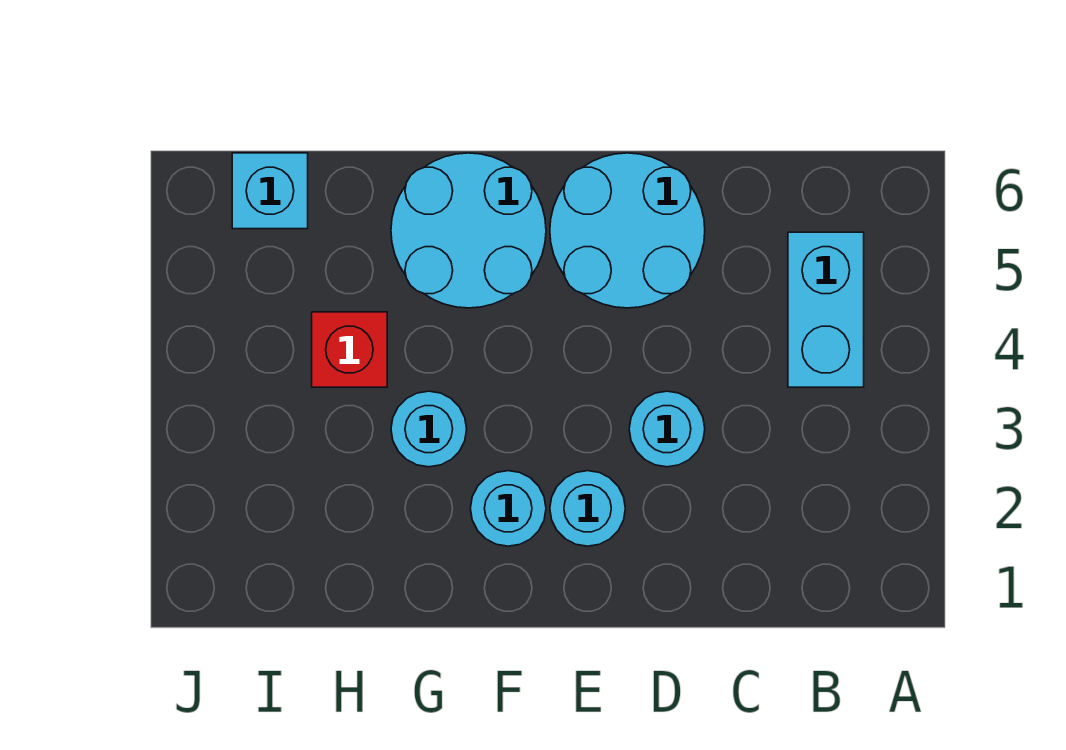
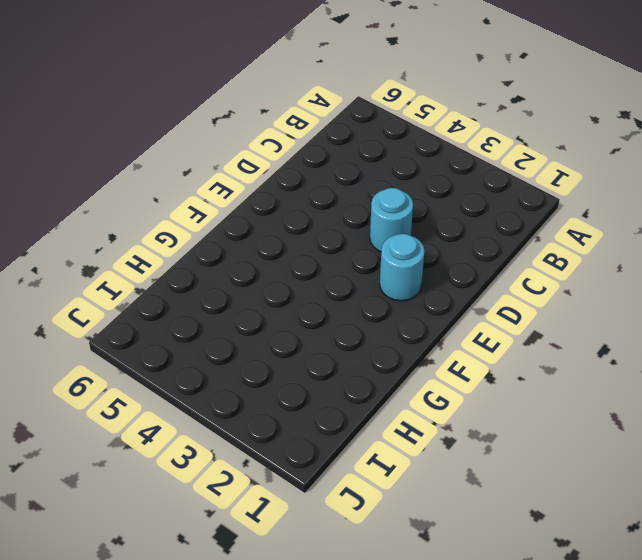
none -> cyan brick B4:B5 level 1
none -> cyan round brick D5:E6 level 1

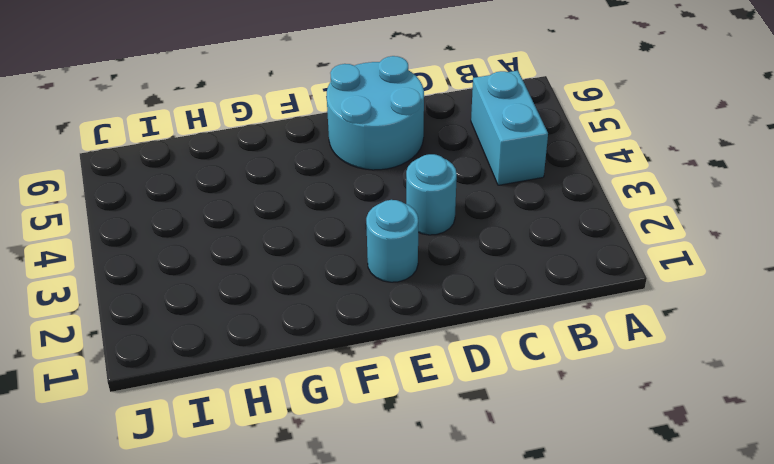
none -> cyan round brick F2 level 1
none -> cyan round brick F5:G6 level 1

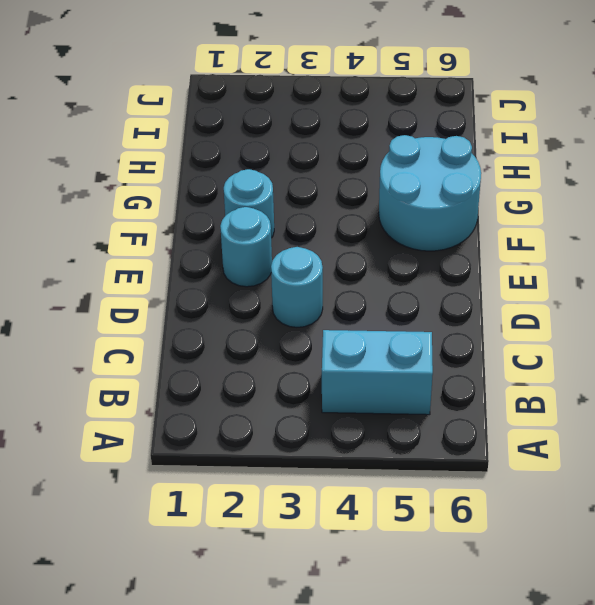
none -> cyan round brick D5:E6 level 1
none -> cyan round brick G3 level 1

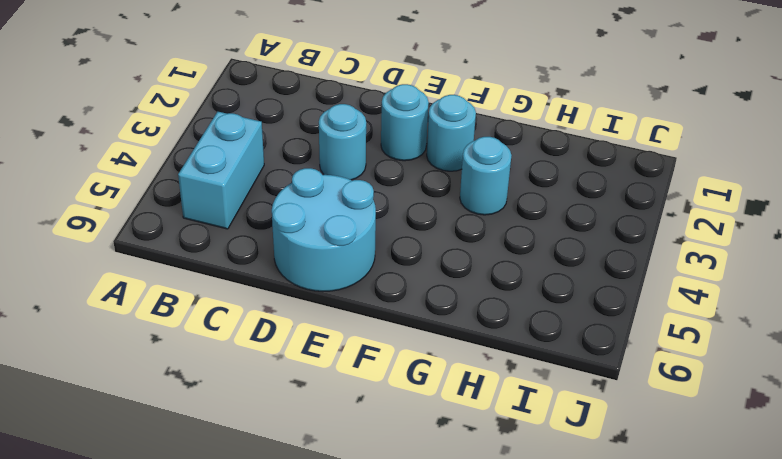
none -> cyan round brick F5:G6 level 1
none -> red brick H4 level 1

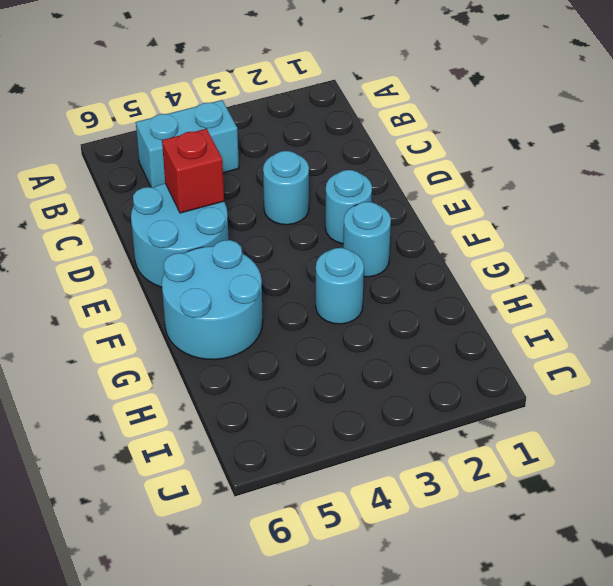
red brick D5 level 2 -> red brick H4 level 1
none -> cyan brick I6 level 1

